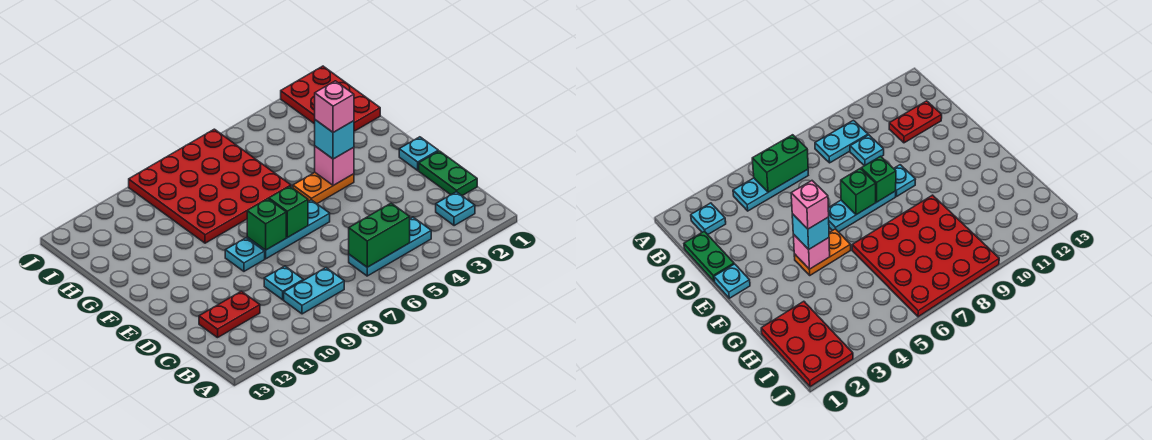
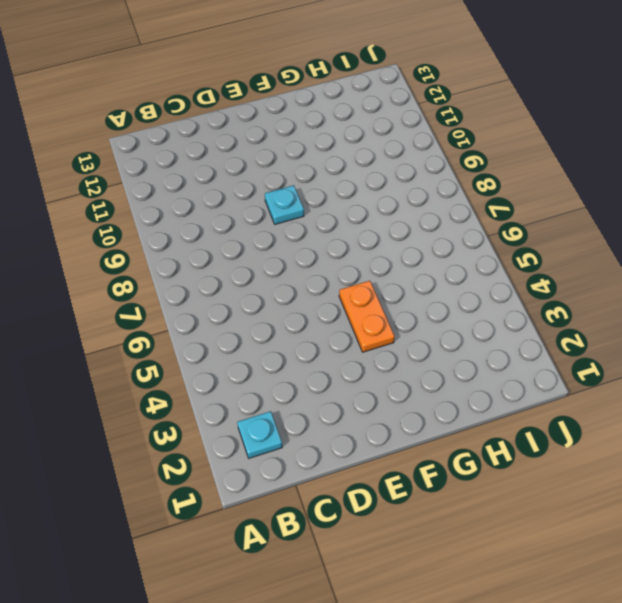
none -> cyan plate B4:B6 level 1
none -> cyan plate B8:B9 level 1
none -> green plate C1:D1 level 1

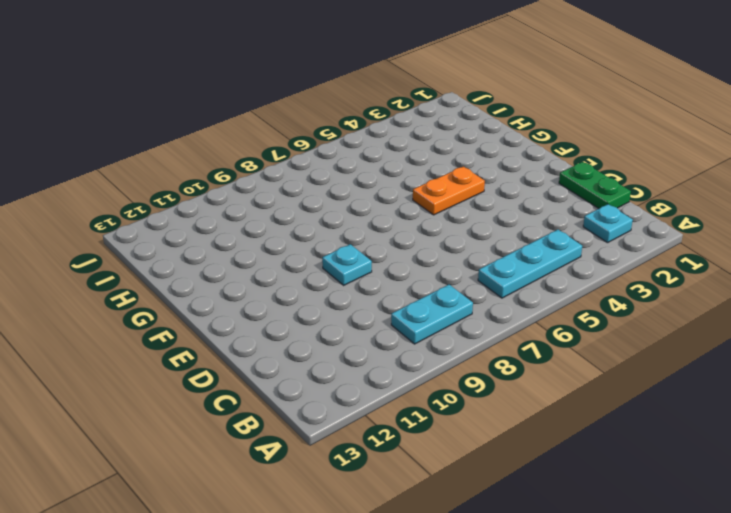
none -> cyan plate C9 level 1
none -> red plate C11:C12 level 1
none -> cyan plate E1 level 1

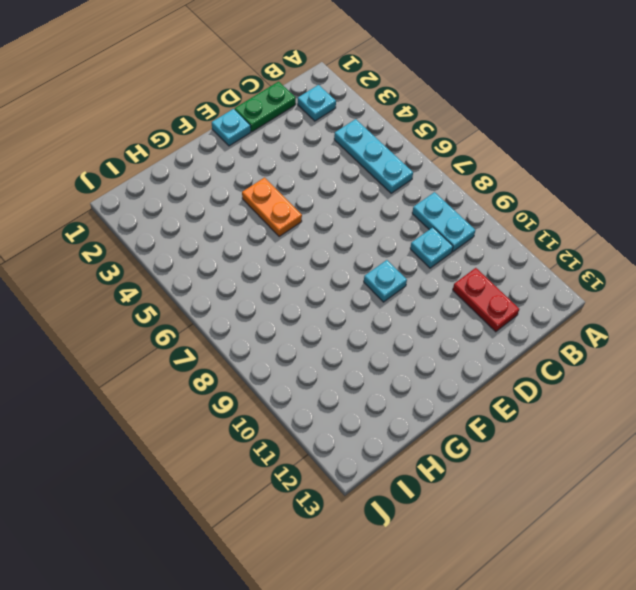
none -> cyan plate E6:E8 level 1
none -> red plate G6:J9 level 1
none -> red plate H1:J2 level 1

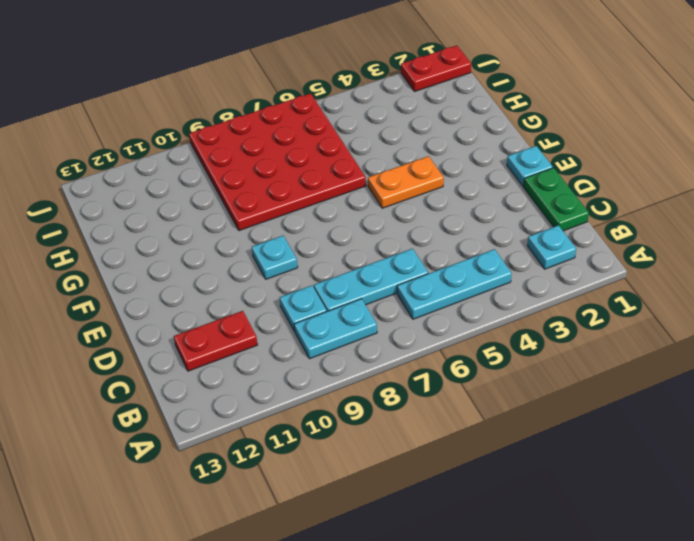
cyan plate C6:C8 level 1 -> cyan plate E6:E8 level 1
red plate J1:J2 level 1 -> red plate H1:J2 level 1
none -> green brick B5:B6 level 2
none -> green brick E7 level 2
none -> green brick E8 level 2

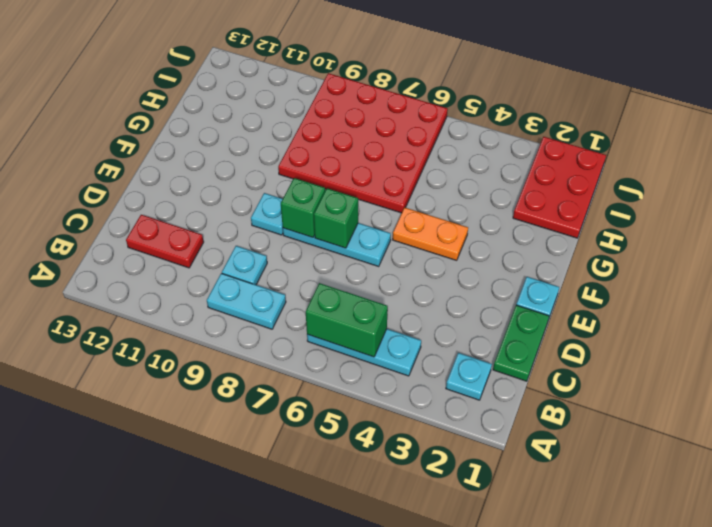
none -> pink brick F4 level 2
none -> cyan brick F4 level 3
none -> pink brick F4 level 4

